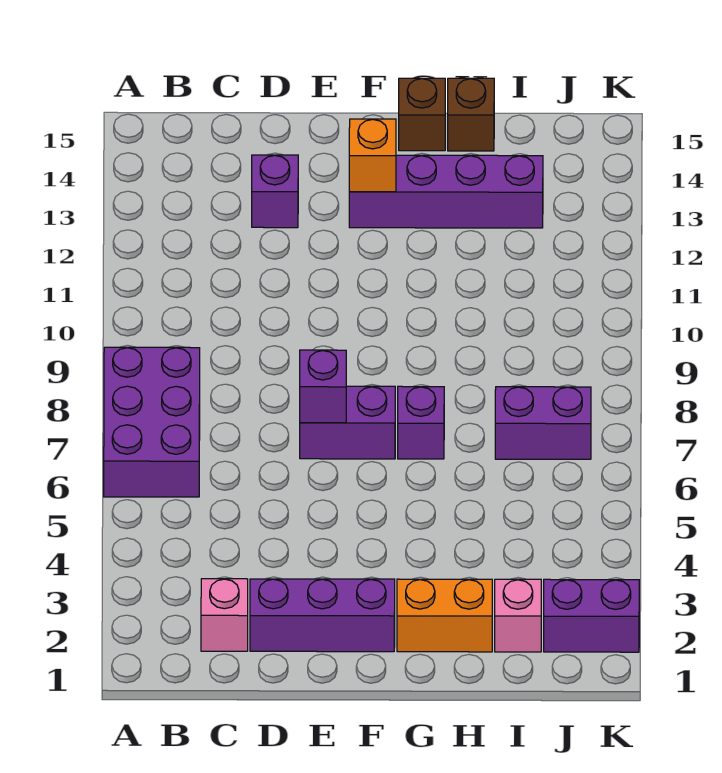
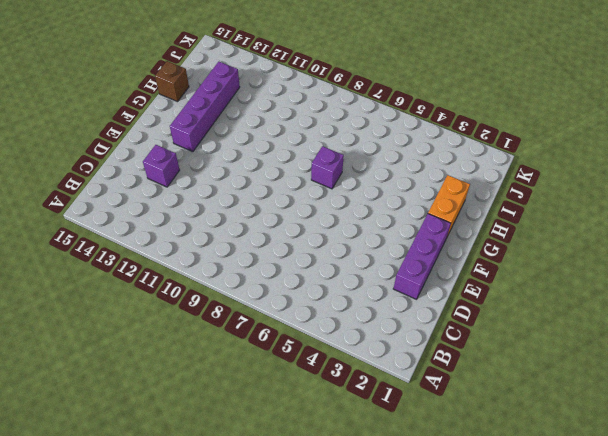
none -> purple brick A6:B8 level 1
none -> pink brick C2 level 1
none -> purple brick E7:F7 level 1

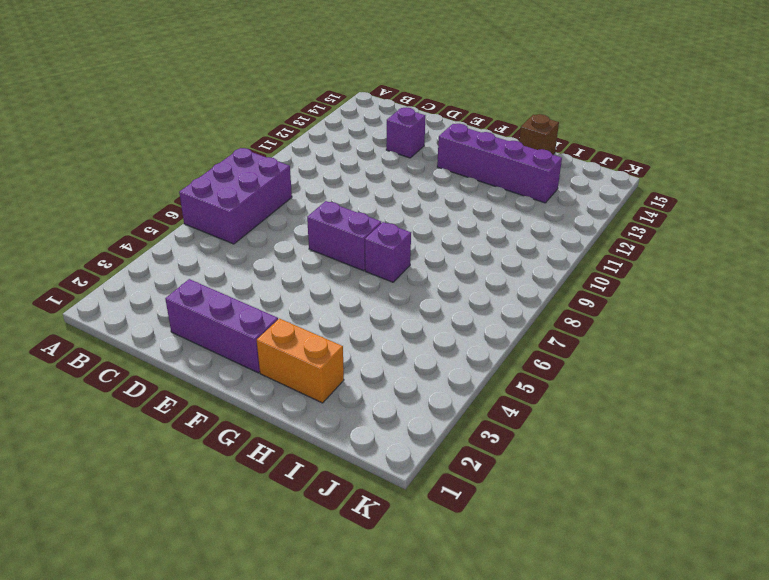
none -> pink brick C2 level 1
none -> brown brick G15 level 1
none -> pink brick I2 level 1

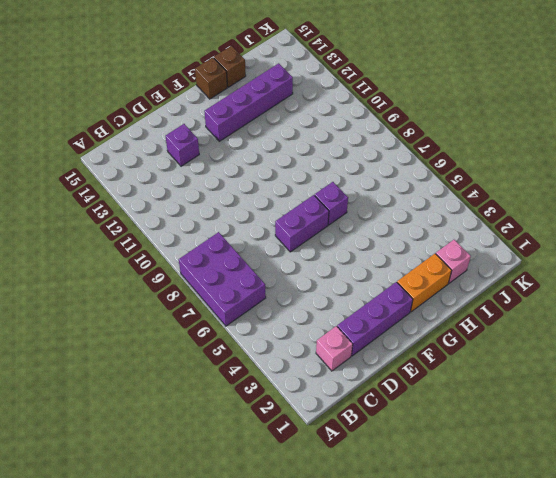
none -> purple brick I7:J7 level 1
none -> purple brick J2:K2 level 1
none -> purple brick E7 level 2

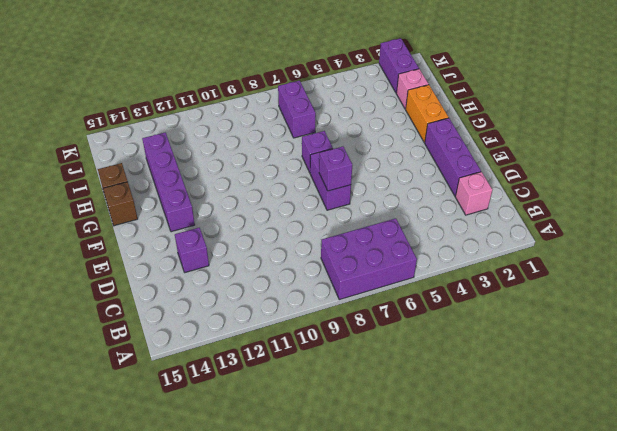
none -> orange brick F13 level 2

